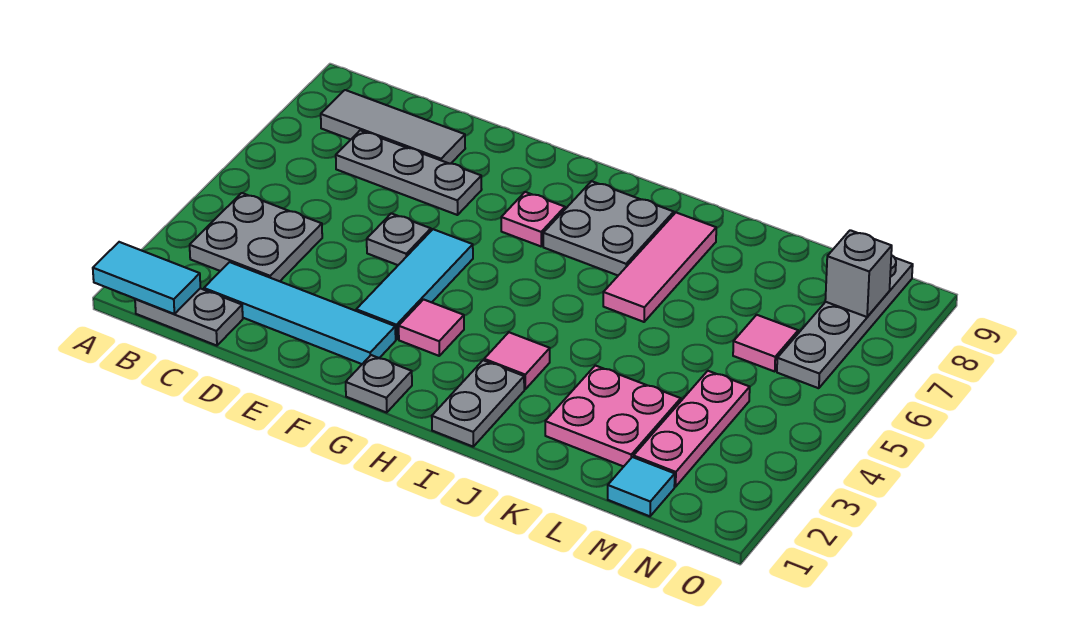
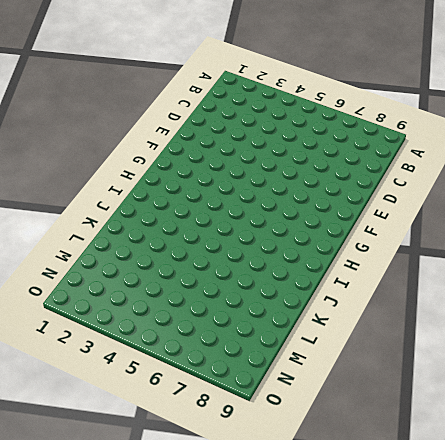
none -> grey plate B1:C1 level 1
none -> grey plate B3:C4 level 1
none -> grey tile B8:D8 level 1

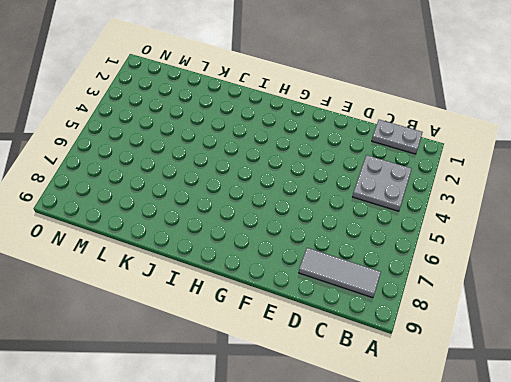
none -> cyan tile C2:F2 level 1
none -> grey plate C7:E7 level 1
none -> grey plate E5 level 1

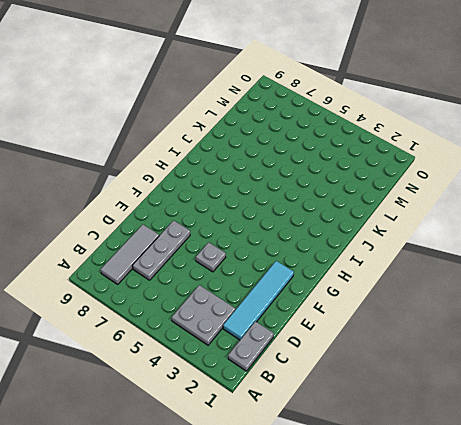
none -> cyan tile F3:F5 level 1
none -> grey plate G1 level 1
none -> pink tile G3 level 1

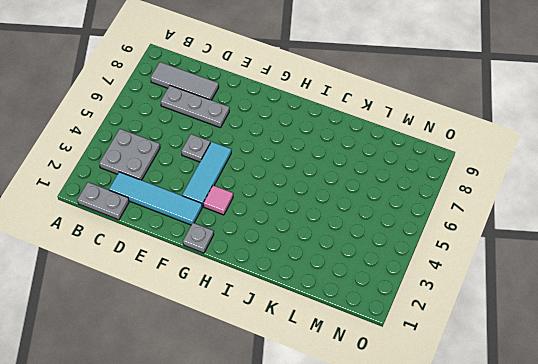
none -> pink plate G7 level 1
none -> grey plate H7:I8 level 1
none -> grey plate I1:I2 level 1

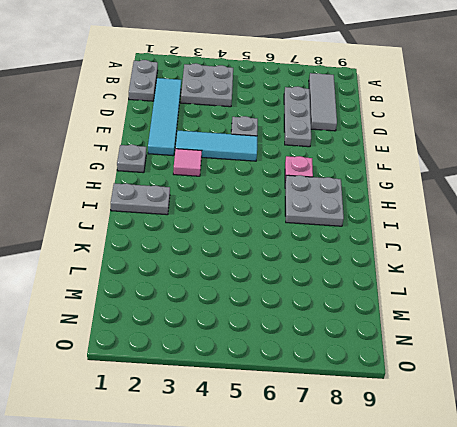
none -> pink tile I3 level 1
none -> pink tile J6:J8 level 1
none -> pink plate K2:L3 level 1

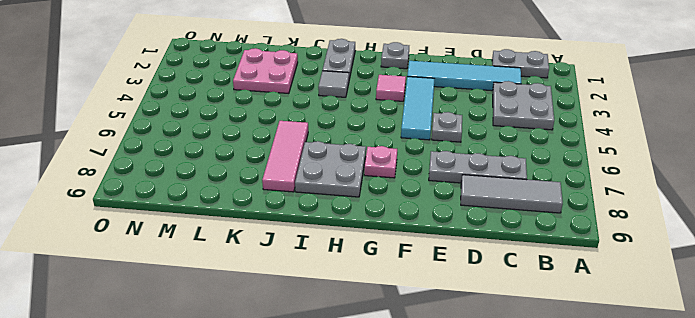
grey tile I3 level 1 -> pink tile I3 level 1
none -> cyan tile M1 level 1
none -> pink plate M2:M4 level 1
none -> pink tile M6 level 1

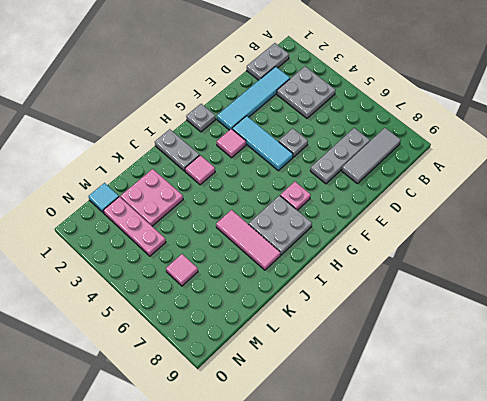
none -> grey plate N6:N9 level 1
none -> cyan tile A1:B1 level 2
none -> grey brick N8 level 2

